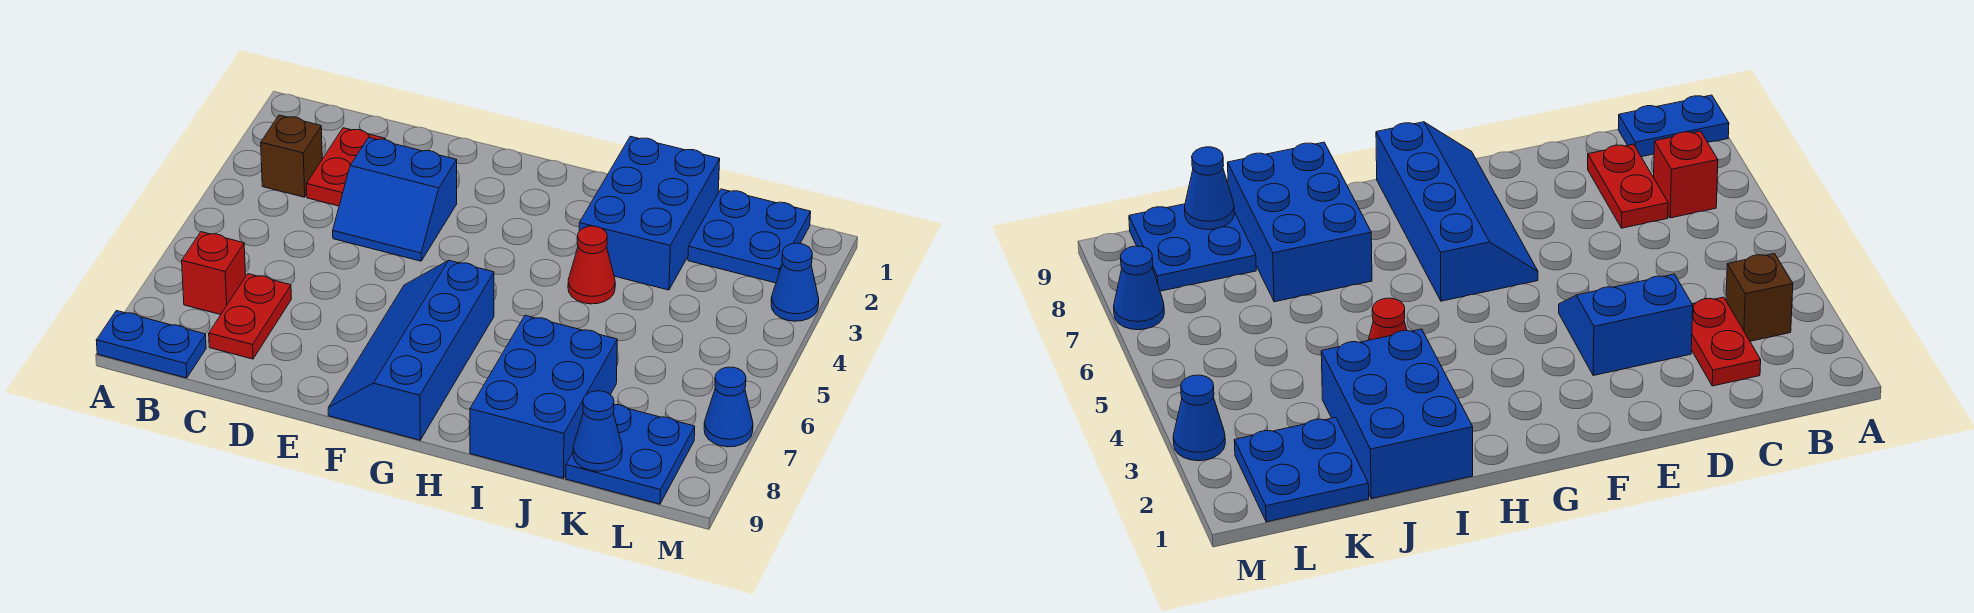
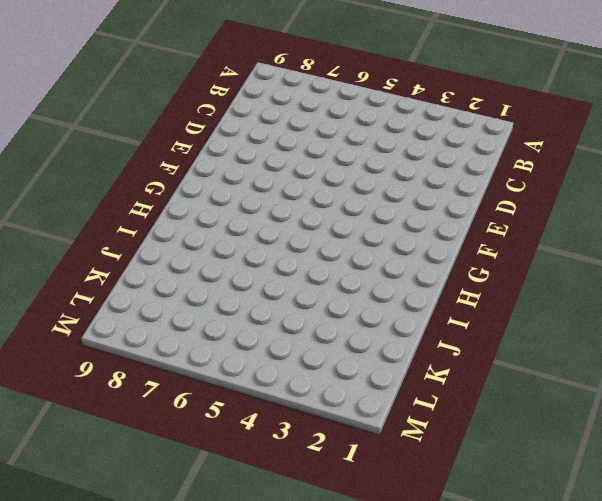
none -> blue plate A9:B9 level 1
none -> brown brick B3 level 1
none -> red brick B7 level 1

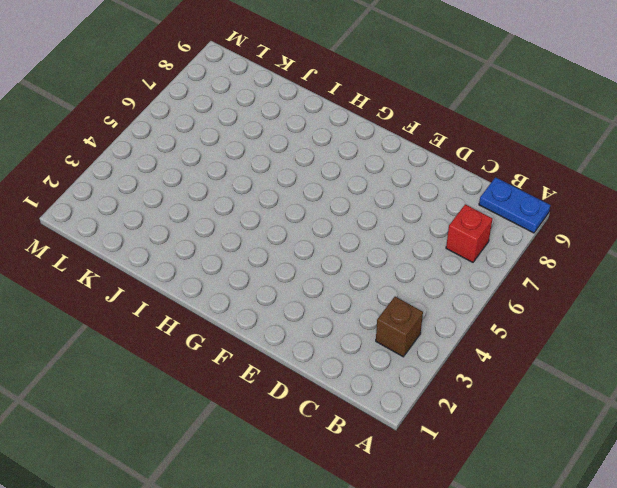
none -> red plate C2:C3 level 1
none -> red plate C7:C8 level 1
none -> blue slope D3:E4 level 1 top 3

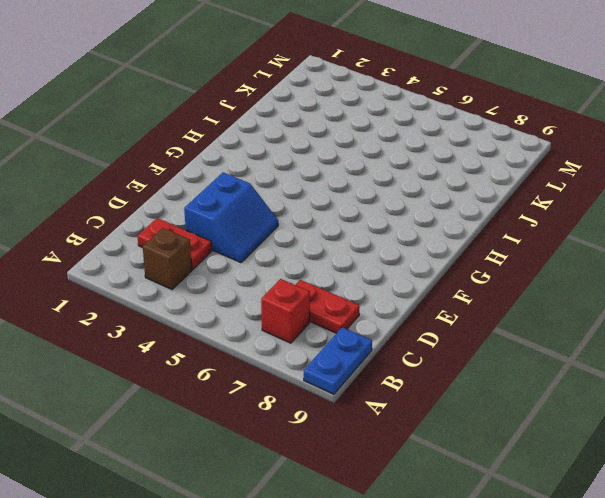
none -> blue slope F6:G9 level 1 top G
none -> blue brick I1:J3 level 1
none -> red cone I4 level 1

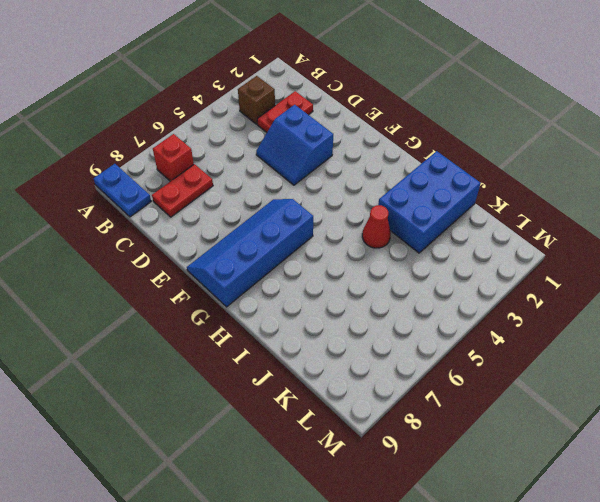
none -> blue brick I7:J9 level 1
none -> blue plate K1:L2 level 1
none -> blue plate K8:L9 level 1

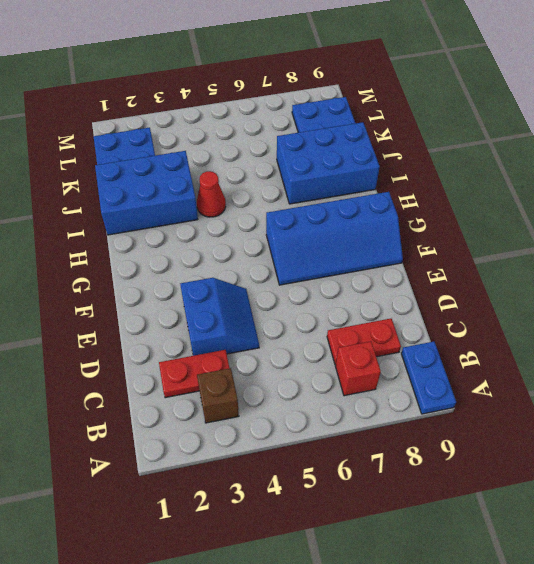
none -> blue cone M3 level 1
none -> blue cone M7 level 1
none -> blue cone K9 level 2

